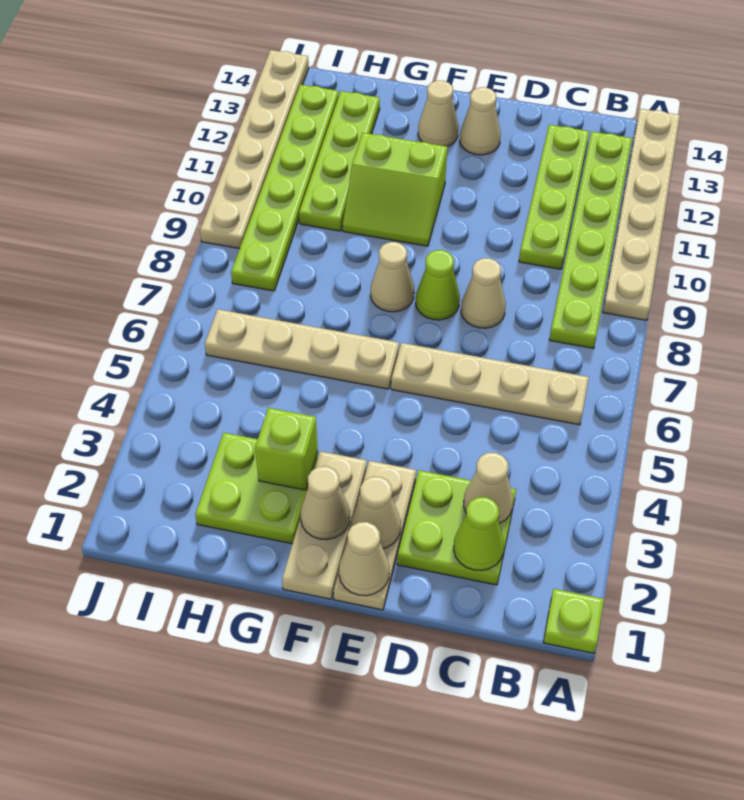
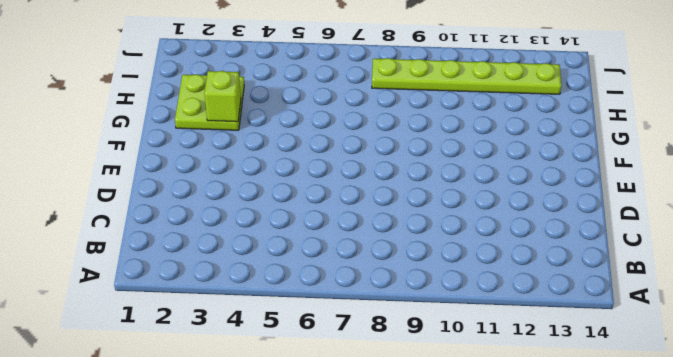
none -> lime plate A1 level 1
none -> tan plate A9:A14 level 1
none -> tan plate B6:E6 level 1

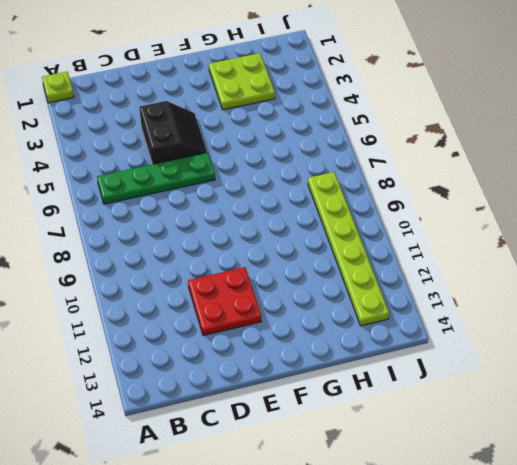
green plate B6:E6 level 1 -> tan plate B6:E6 level 1
black slope D4:E5 level 1 top D -> none
red plate D11:E12 level 1 -> none
none -> tan plate A9:A14 level 1
none -> lime plate B8:B13 level 1
none -> lime plate C2:D3 level 1

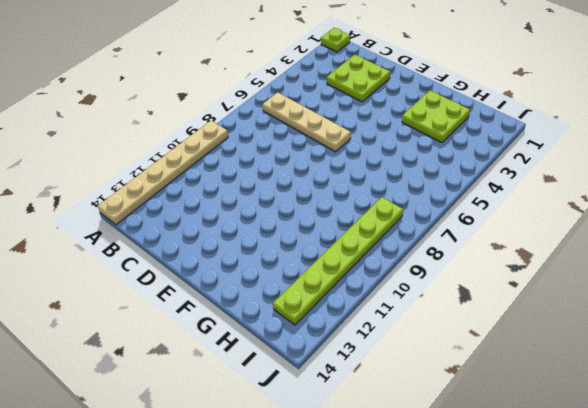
none -> lime plate B8:B13 level 1
none -> lime plate C10:C13 level 1
none -> tan cone D8 level 1

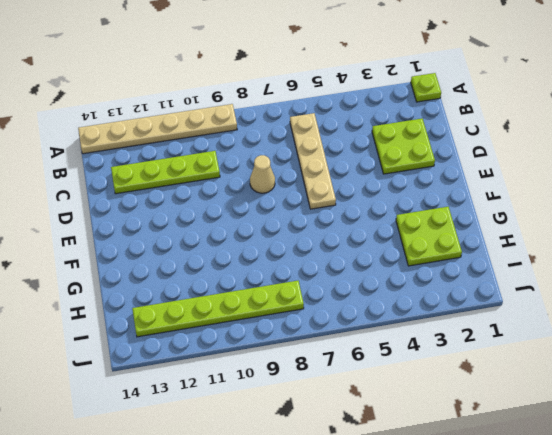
none -> lime plate B8:B13 level 1
none -> tan plate E1:E3 level 1
none -> lime cone E8 level 1

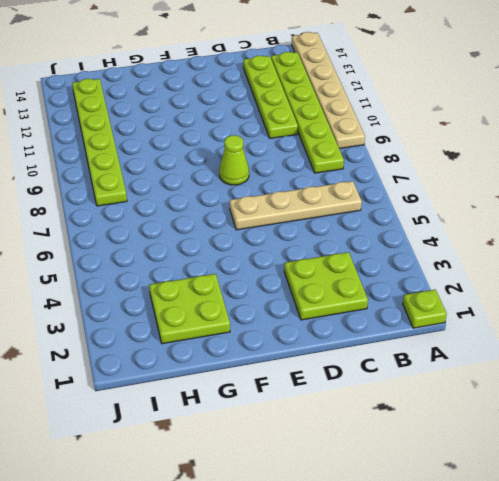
none -> tan cone D8 level 1
none -> tan plate E1:E3 level 1
none -> tan cone E13 level 1

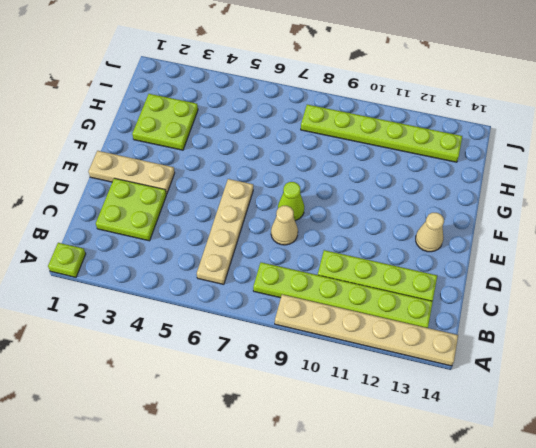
none -> tan plate F1:F3 level 1
none -> tan plate F6:I6 level 1
none -> tan cone F8 level 1

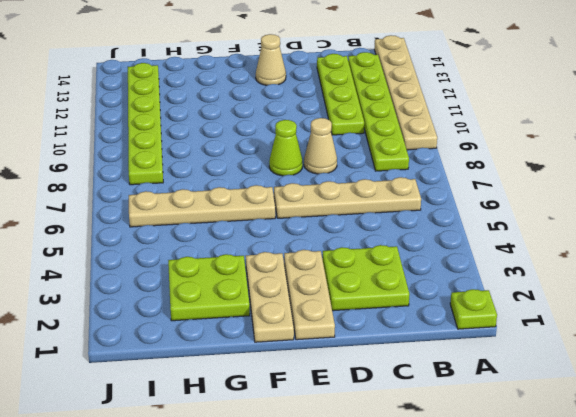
none -> tan cone F8 level 1
none -> lime slope F10:G11 level 1 top 11
none -> tan cone F13 level 1

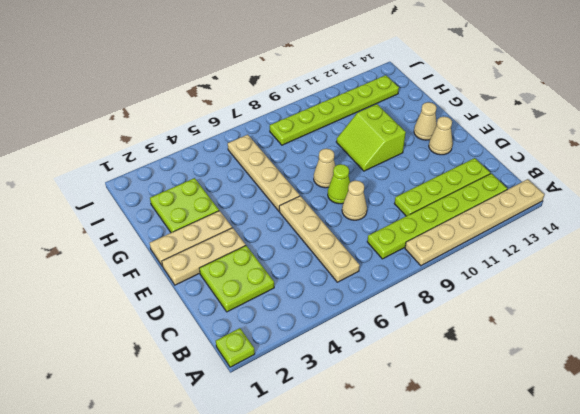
none -> lime plate H10:H13 level 1
none -> tan plate J9:J14 level 1
none -> lime cone C2 level 2

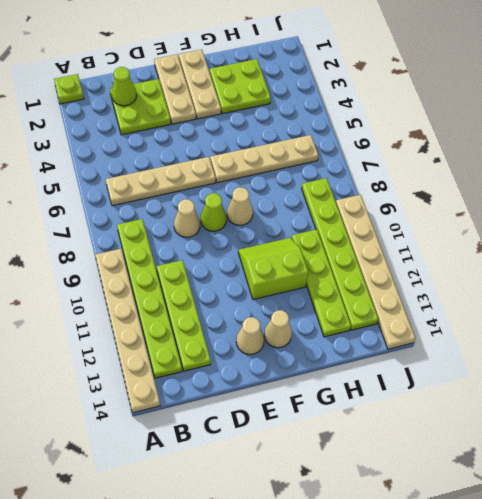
none -> tan cone C3 level 2
none -> tan cone E1 level 2
none -> tan cone E2 level 2

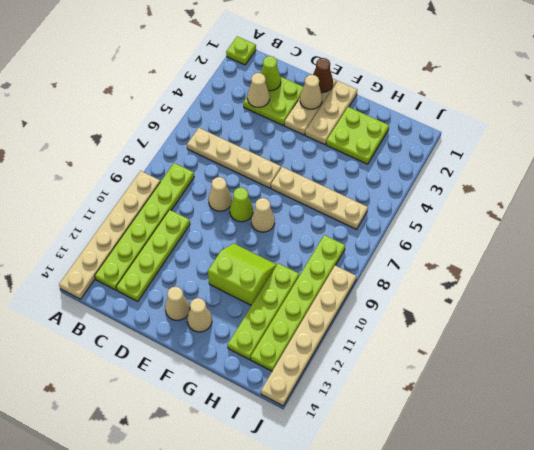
brown cone E1 level 2 -> tan cone E1 level 2
none -> tan cone F2 level 2
none -> lime brick G3 level 2

